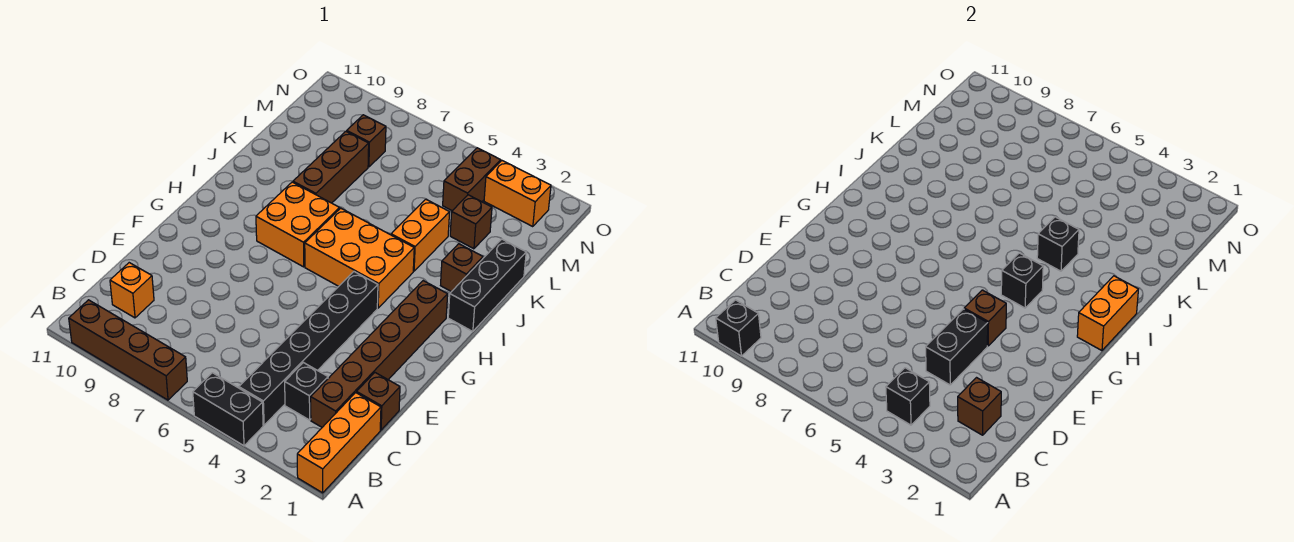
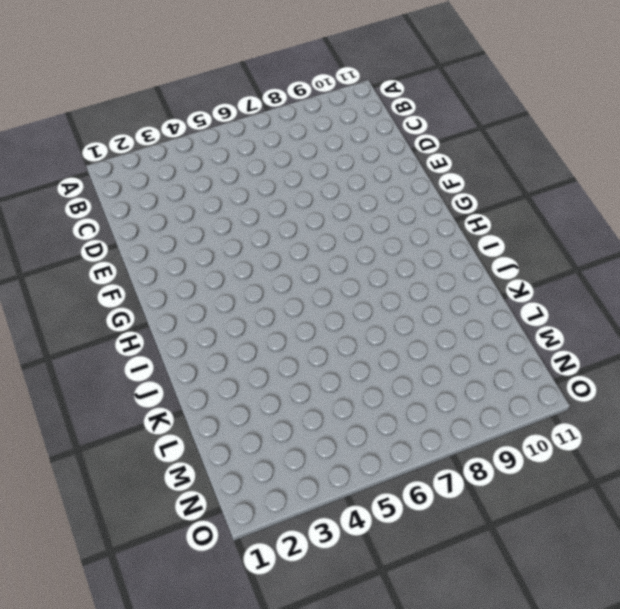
none -> orange brick A1:C1 level 1
none -> black brick A4:A5 level 1
none -> brown brick A7:A10 level 1

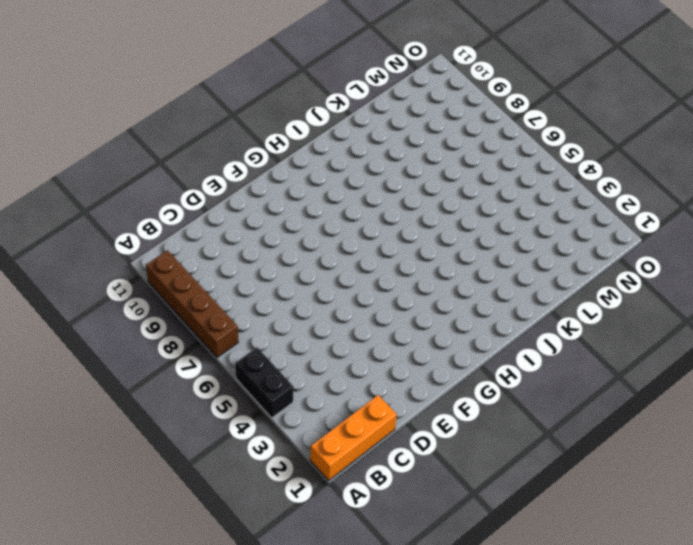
none -> black brick B4:G4 level 1
none -> brown brick C2:H2 level 1
none -> black brick C3 level 1

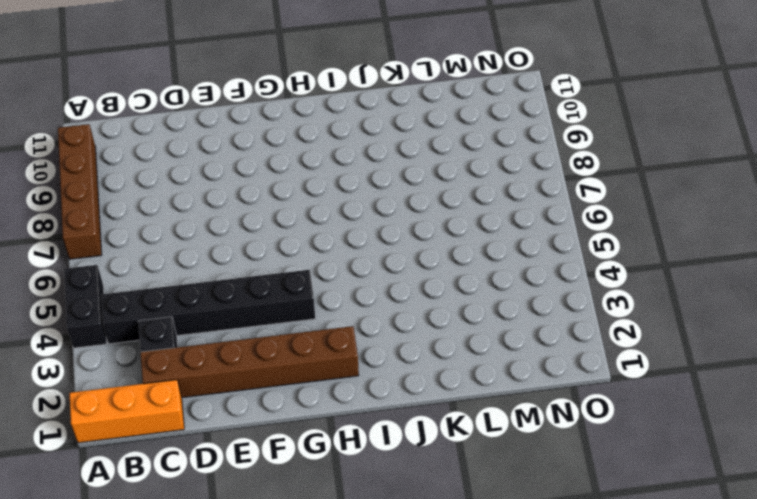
none -> orange brick C10 level 1
none -> brown brick D1 level 1
none -> orange brick H4:I6 level 1

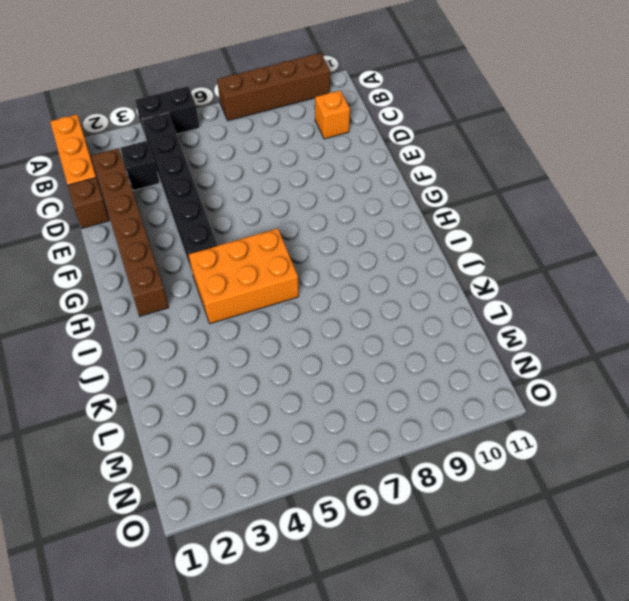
none -> orange brick H7:I8 level 1
none -> black brick I1:K1 level 1
none -> brown brick J2 level 1

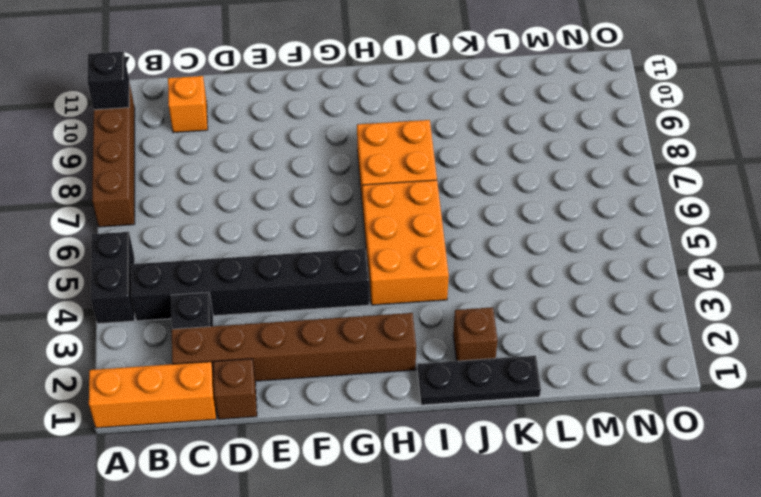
black plate I1:K1 level 1 -> black brick I1:K1 level 1
none -> orange brick J4:K4 level 1
none -> brown brick J8:L8 level 1
none -> brown brick L3 level 1

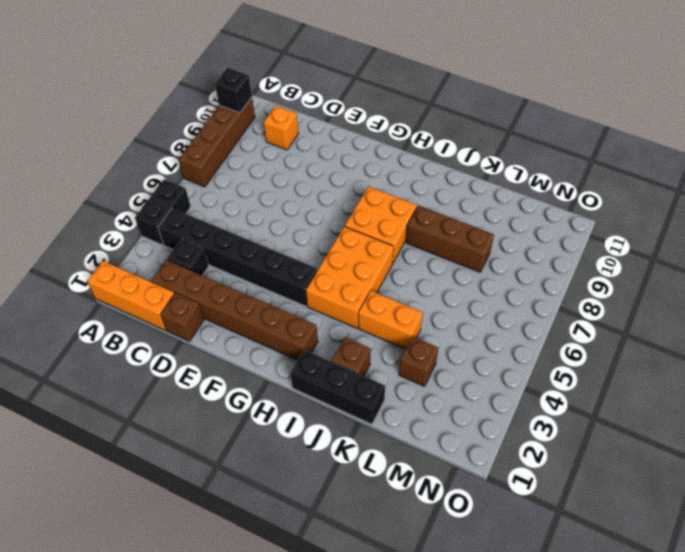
none -> brown brick M4:N4 level 1
none -> brown brick M8 level 1
none -> orange brick N2:N3 level 1

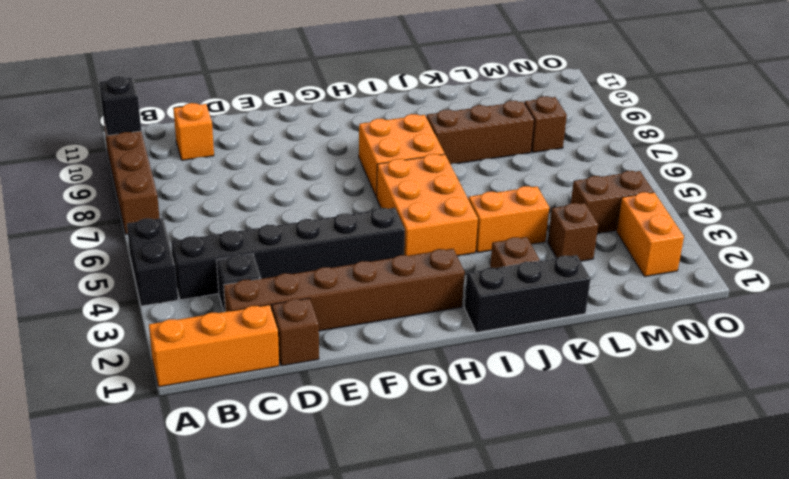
none -> black brick B4 level 2
none -> brown brick C2 level 2
none -> black brick D4:E4 level 2

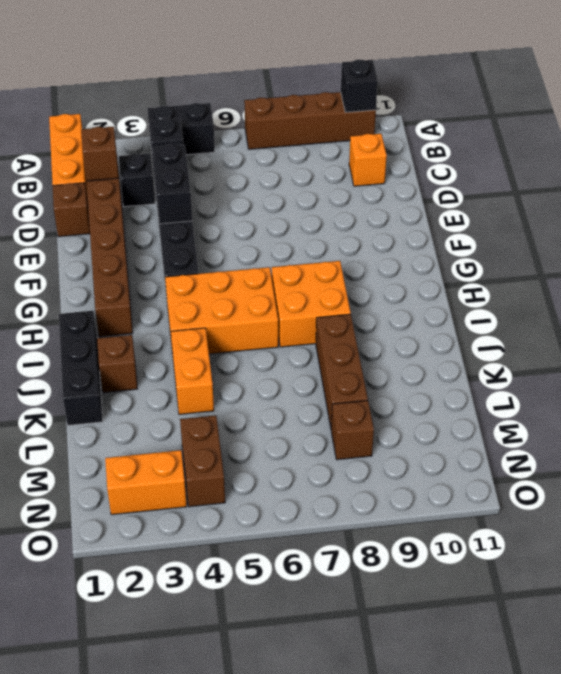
black plate B4 level 2 -> black brick B4 level 2
none -> brown brick L3 level 1
none -> brown brick F4 level 2
none -> orange brick H1:I1 level 2

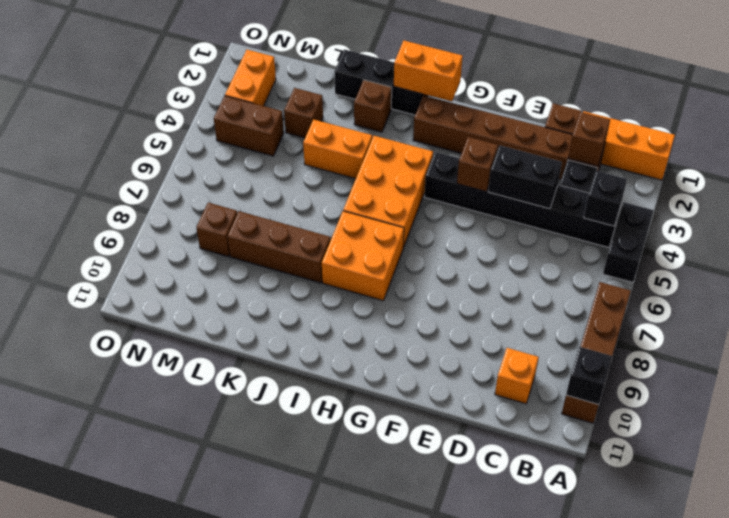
none -> black brick H4 level 2
none -> black brick J4 level 2

